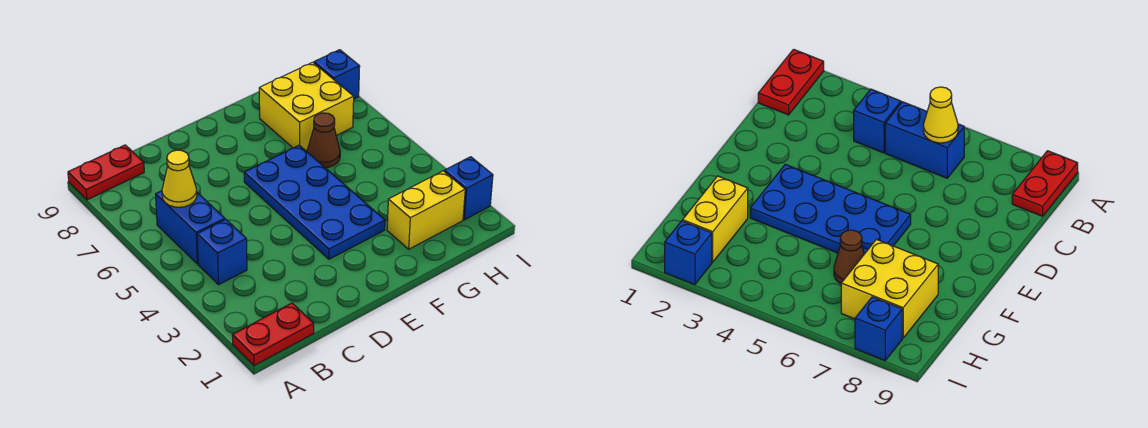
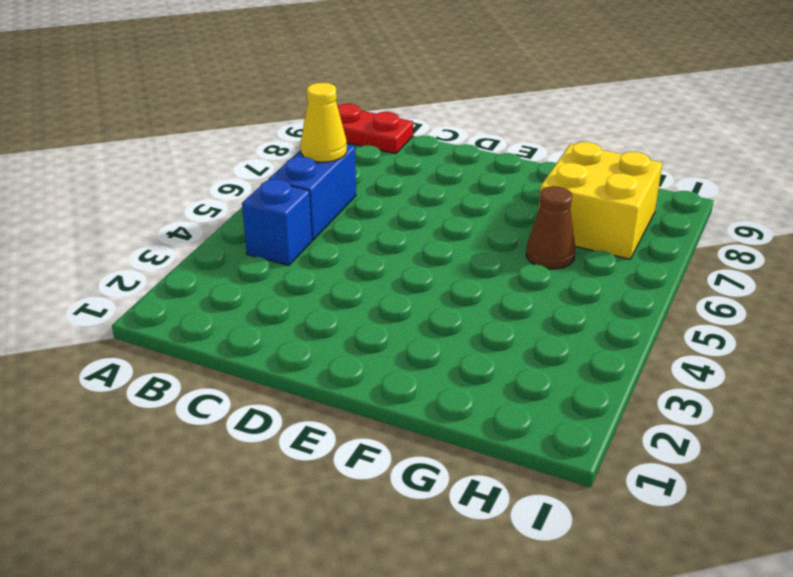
none -> red plate A1:B1 level 1
none -> blue plate E3:F6 level 1

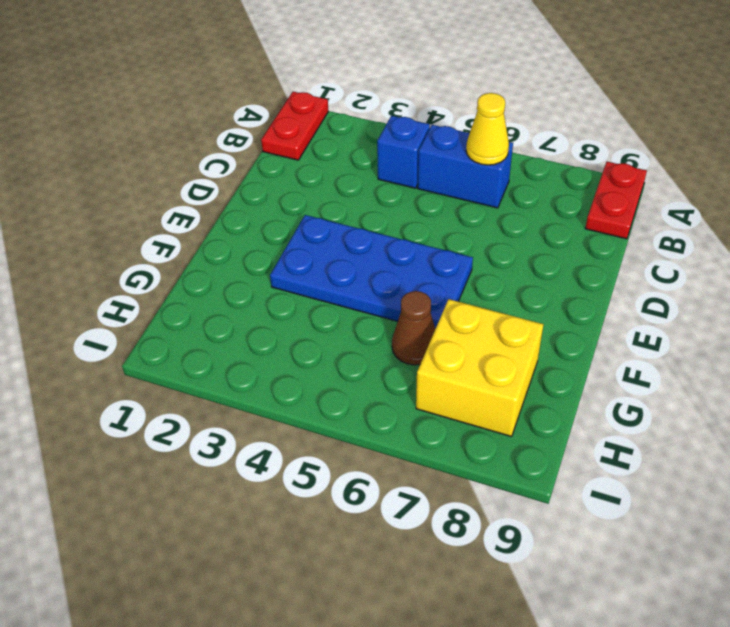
none -> yellow brick G2:H2 level 1
none -> blue brick I2 level 1

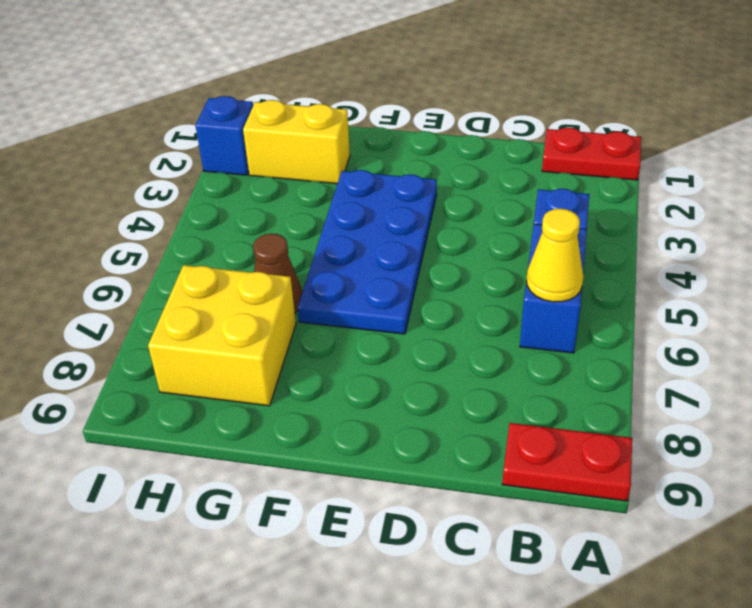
none -> blue brick I8 level 1

